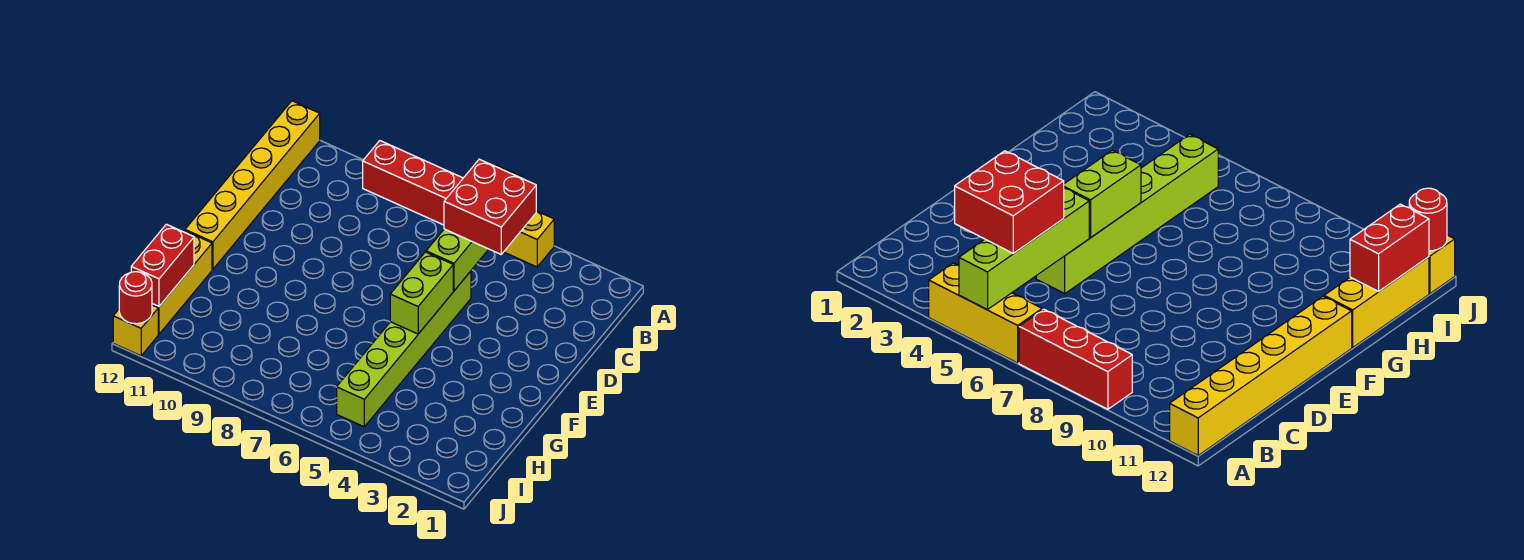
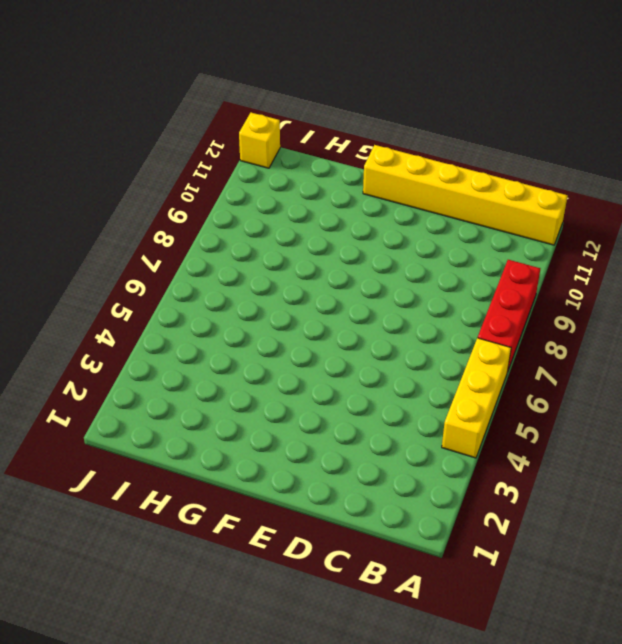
none -> lime brick D5:I5 level 1
none -> yellow brick G12:I12 level 1

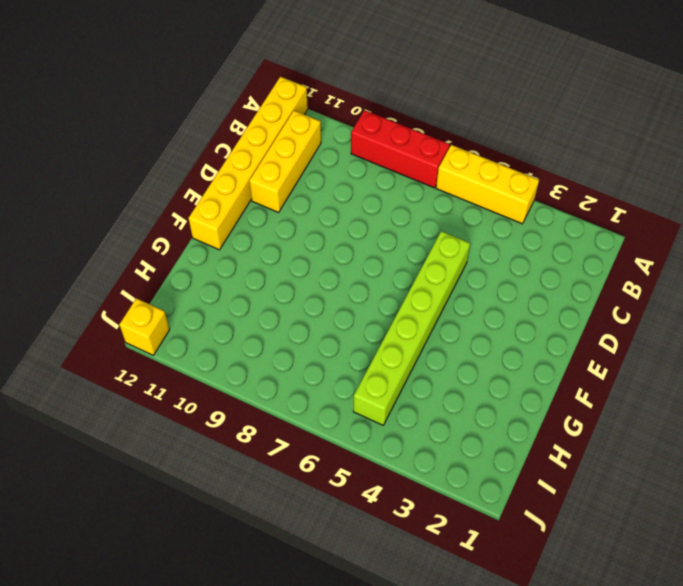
yellow brick B11:D11 level 1 -> yellow brick G12:I12 level 1
none -> lime brick A5:D5 level 2
none -> lime brick E5:F5 level 2

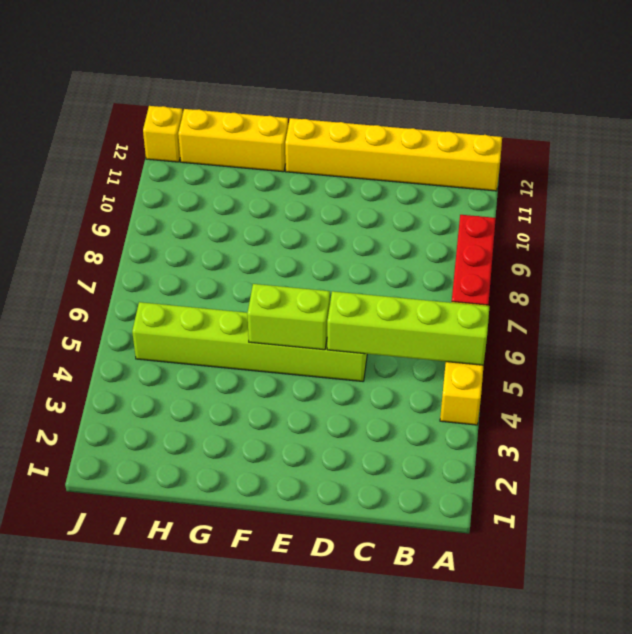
none -> red brick H12:I12 level 2
none -> red round brick J12 level 2

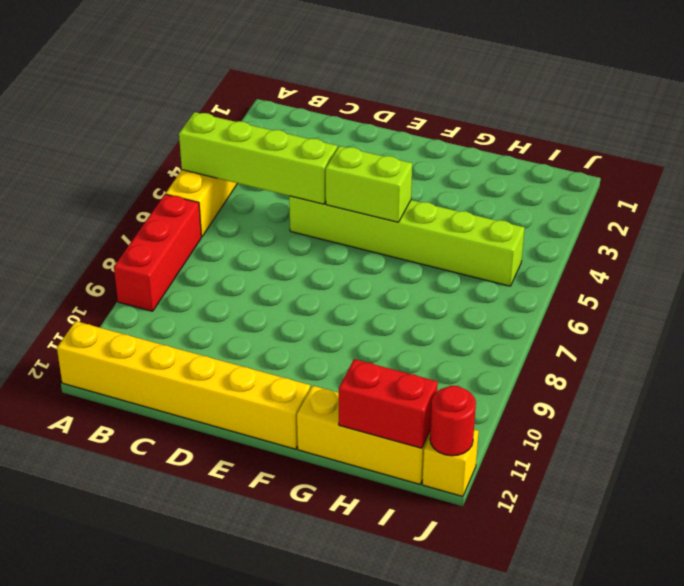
none -> red brick B4:C5 level 3

